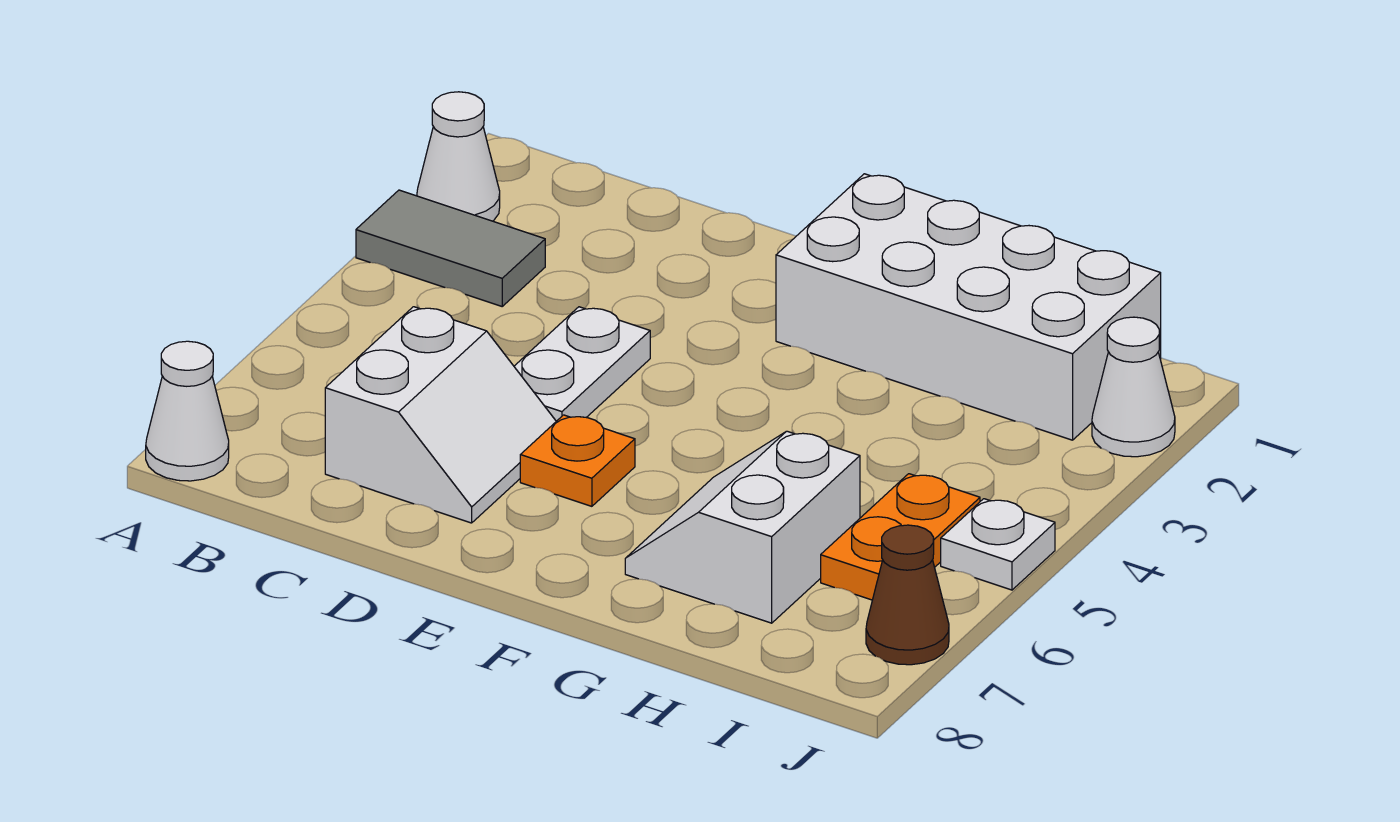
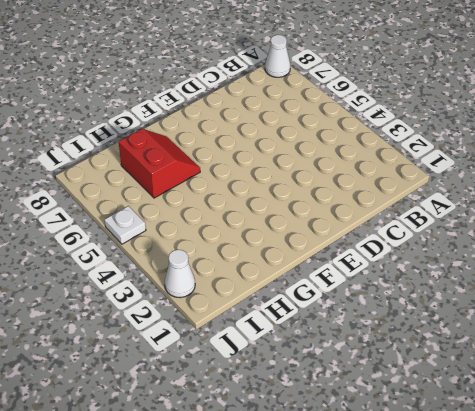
red slope G6:H7 level 1 top H -> white slope G6:H7 level 1 top H
none -> white cone A2 level 1
none -> grey tile A3:B3 level 1
none -> white slope C6:D7 level 1 top C

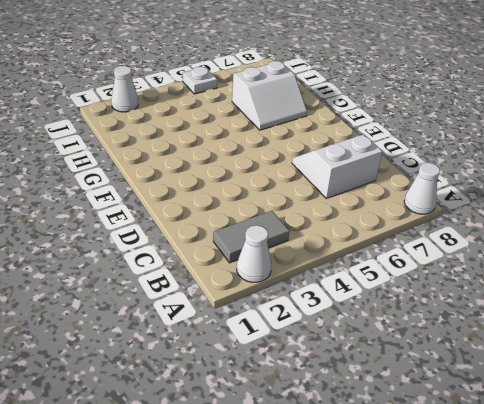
grey tile B2:B3 level 1 -> grey tile A3:B3 level 1
none -> white plate D4:D5 level 1
none -> orange plate E6 level 1
none -> white brick F1:I2 level 1

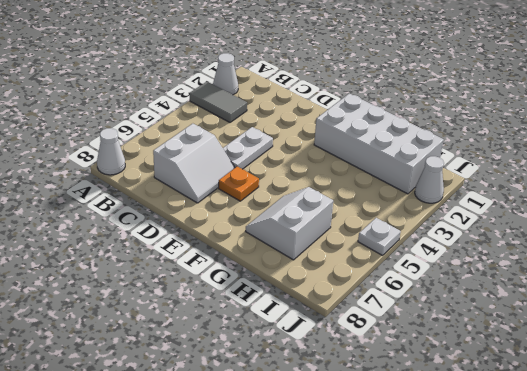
none -> orange plate I5:I6 level 1
none -> brown cone J7 level 1

